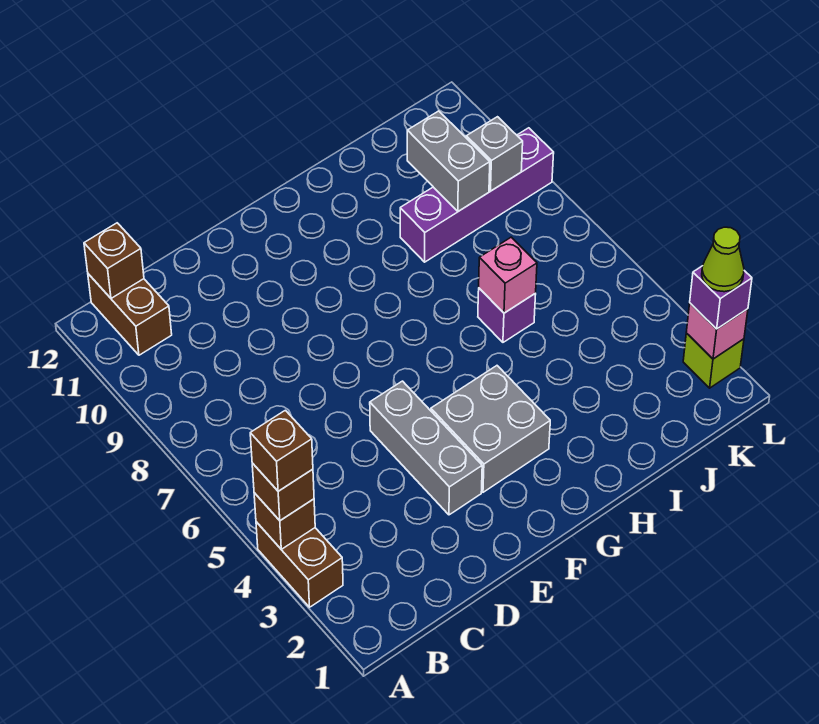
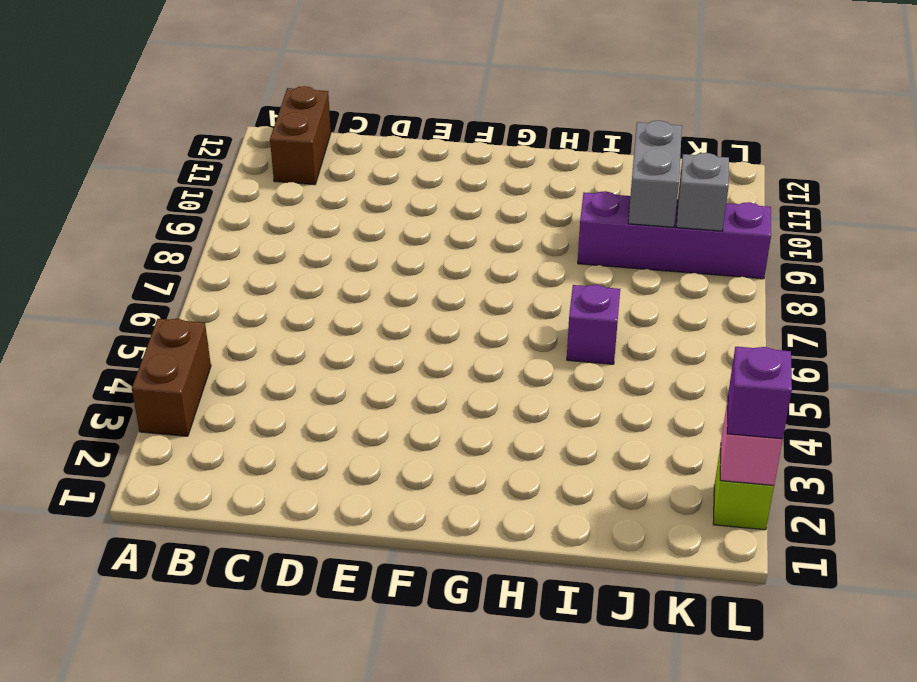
none -> grey brick E3:E5 level 1
none -> grey brick F3:G4 level 1
none -> brown brick A4 level 2

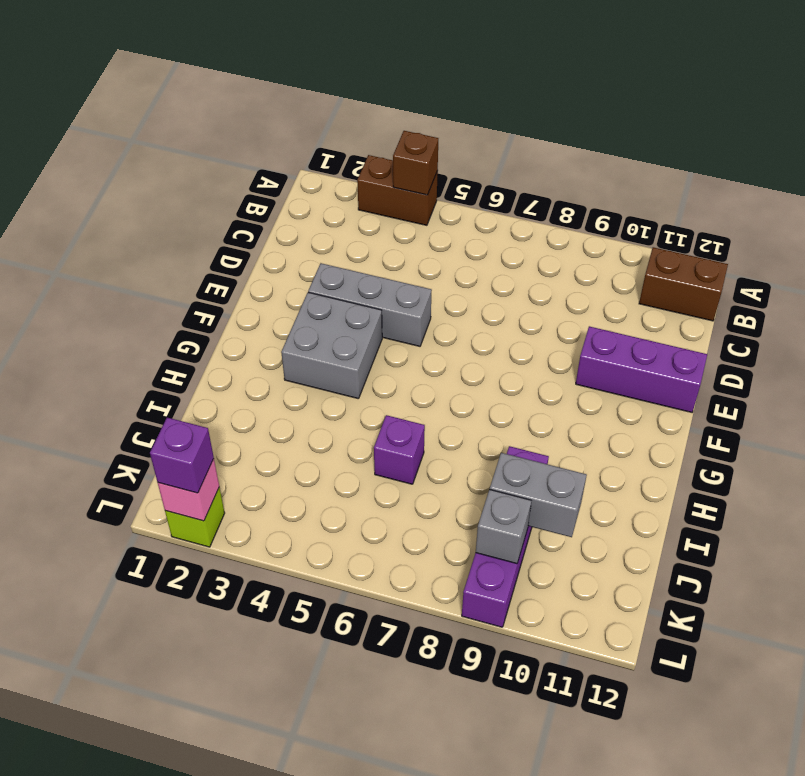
purple brick E10:E12 level 1 -> none
none -> brown brick B12 level 2
none -> pink brick I6 level 2
none -> brown brick A4 level 3

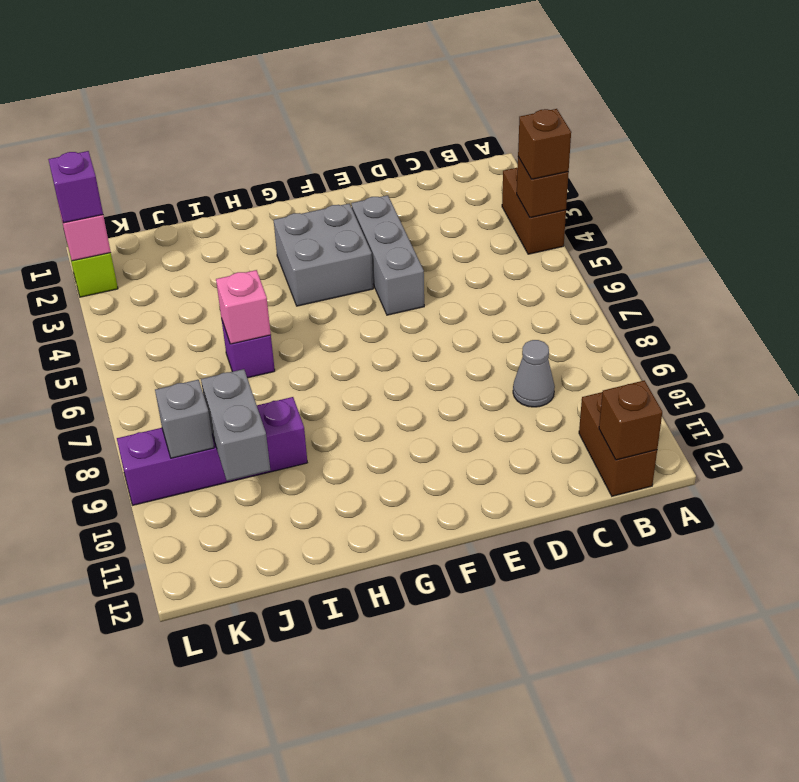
grey cone C9 level 1 -> none
none -> brown brick A4 level 4
none -> lime cone L2 level 4

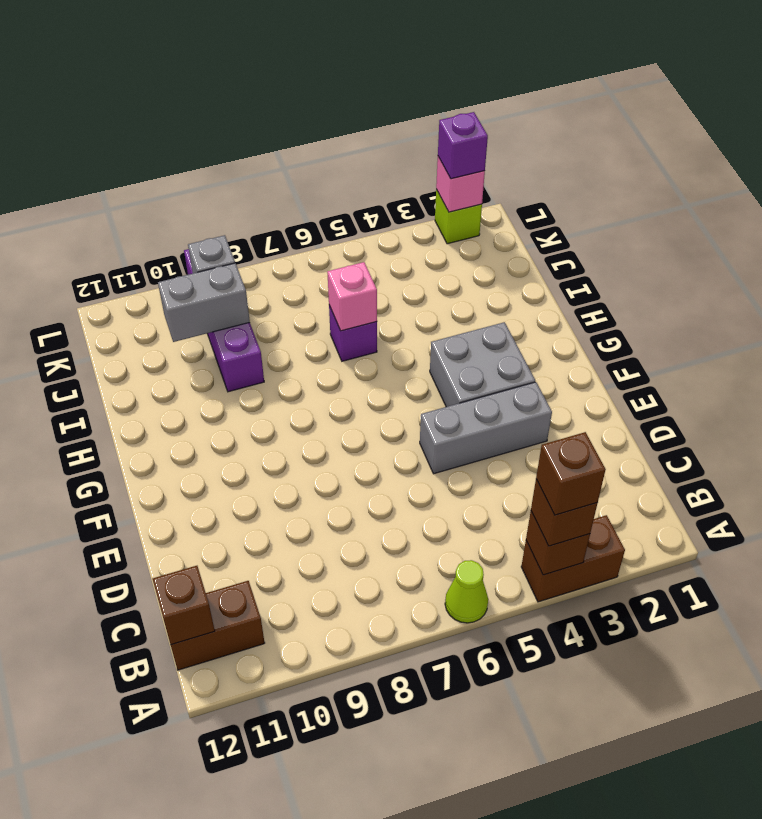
lime cone A6 level 1 -> lime cone L2 level 4

